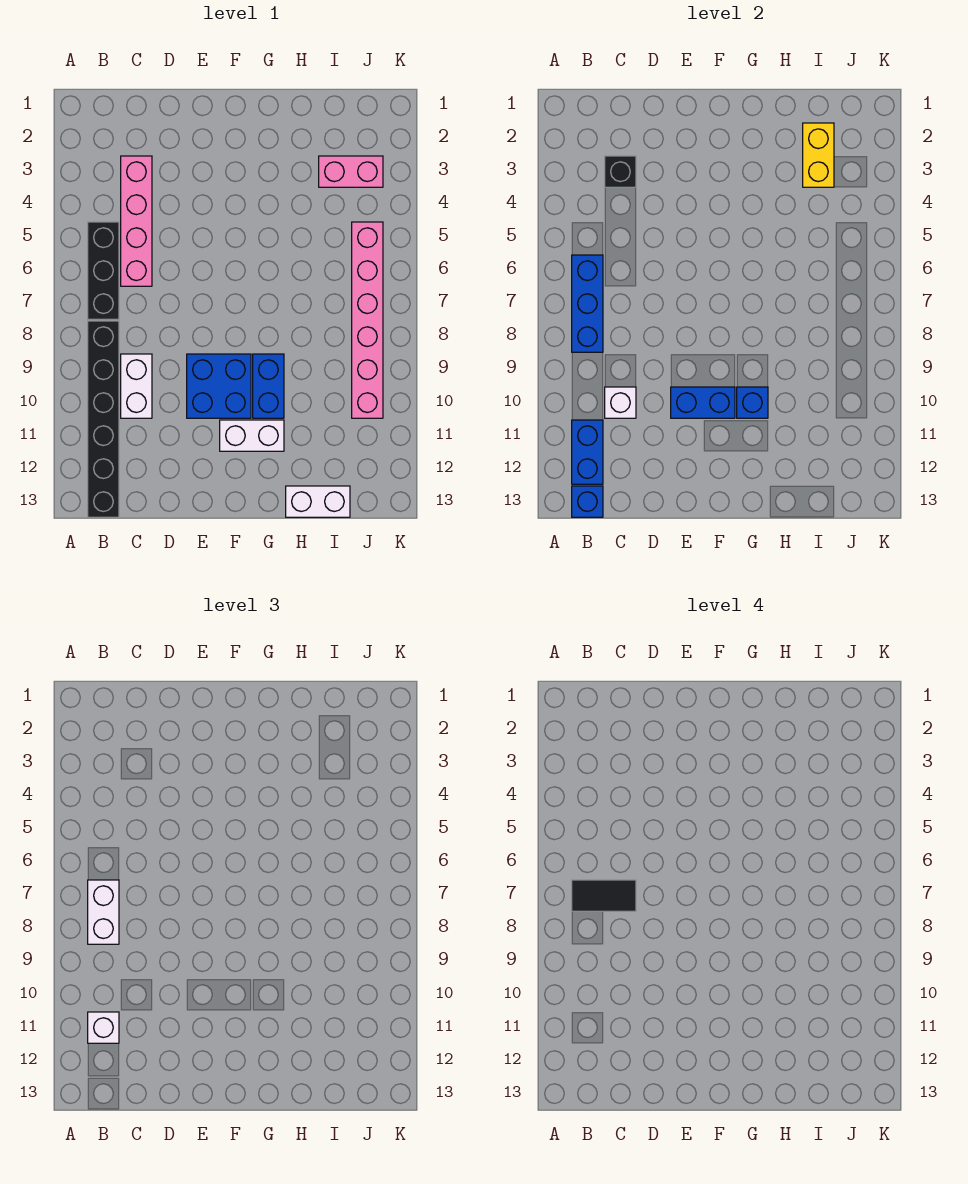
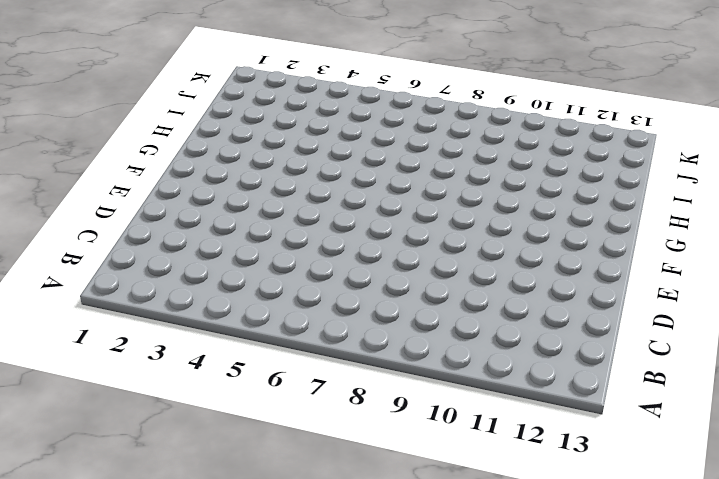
none -> black brick B5:B7 level 1
none -> black brick B8:B13 level 1
none -> pink brick C3:C6 level 1

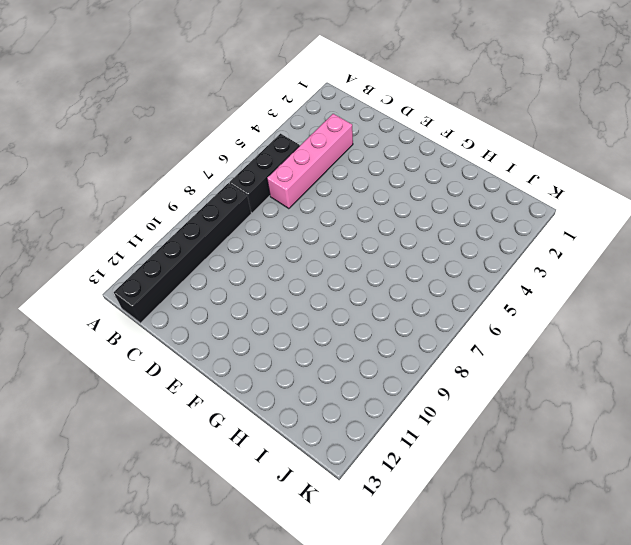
none -> white brick C9:C10 level 1
none -> blue brick E9:F10 level 1
none -> white brick F11:G11 level 1

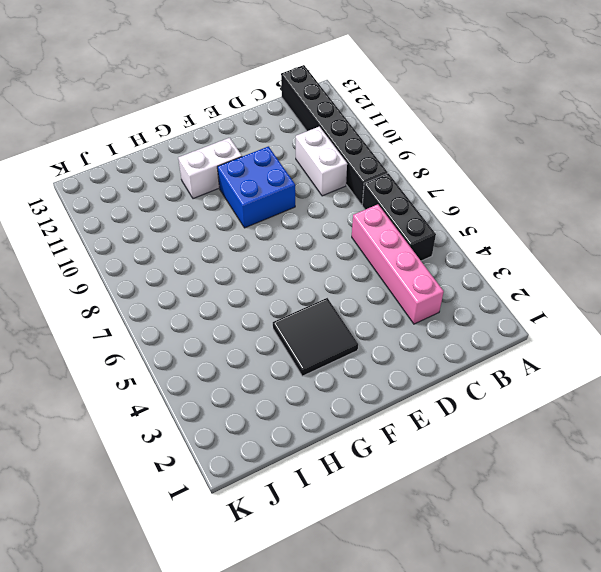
black tile F3:G4 level 1 -> none
none -> blue brick G9:G10 level 1
none -> white brick H13:I13 level 1
none -> pink brick I3:J3 level 1

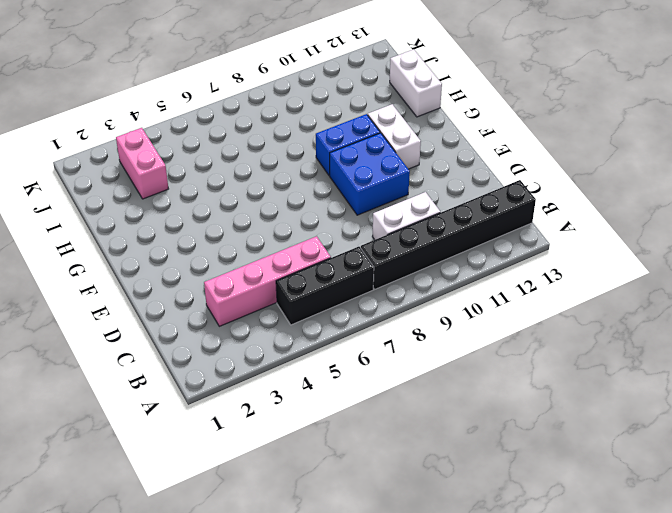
none -> pink brick J5:J10 level 1
none -> blue brick B6:B8 level 2
none -> blue brick B11:B12 level 2

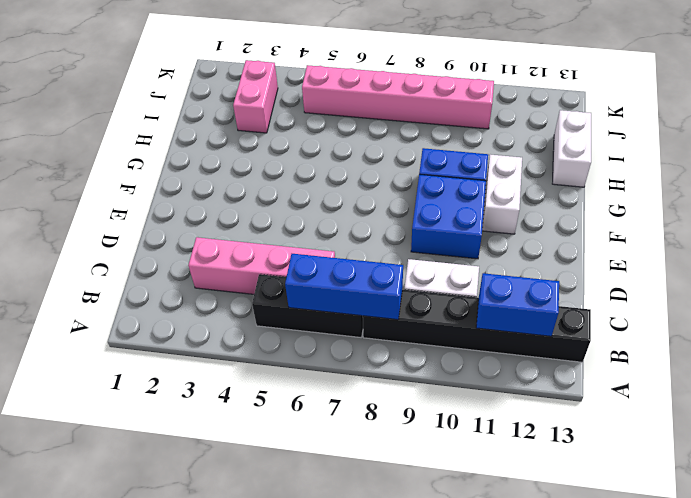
none -> blue brick B13 level 2
none -> black brick C3 level 2
none -> white brick C10 level 2

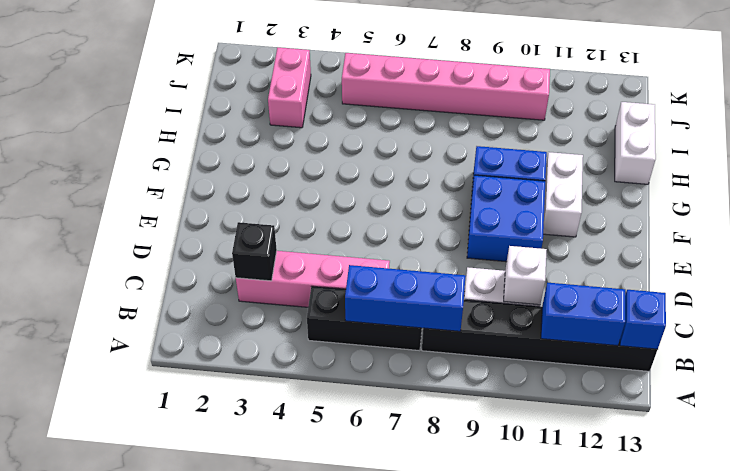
none -> blue brick E10:F10 level 2
none -> blue brick G10 level 2
none -> yellow brick I2:I3 level 2

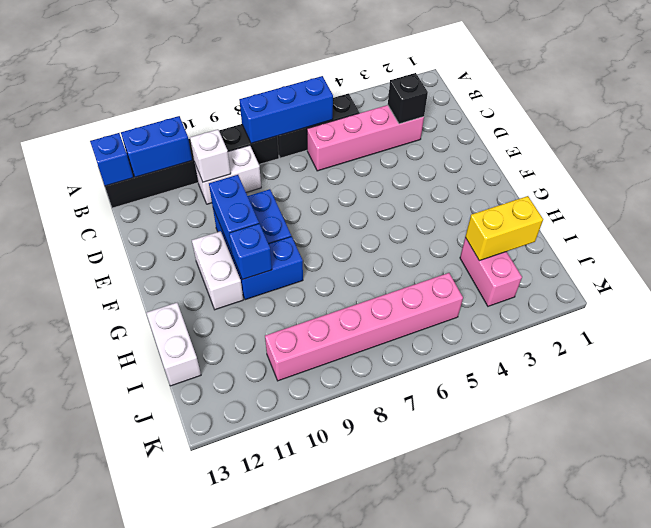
none -> white brick B7:B8 level 3
none -> white brick B11 level 3
none -> black tile B7:C7 level 4

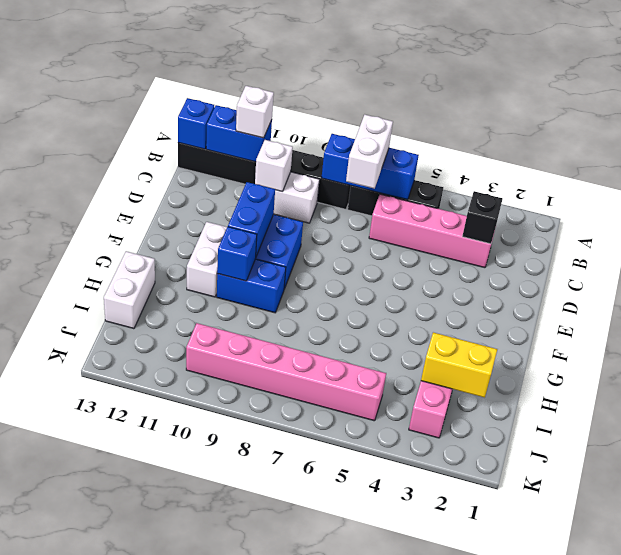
white brick B7:C7 level 3 -> white brick B7:B8 level 3
none -> black tile B7:C7 level 4

